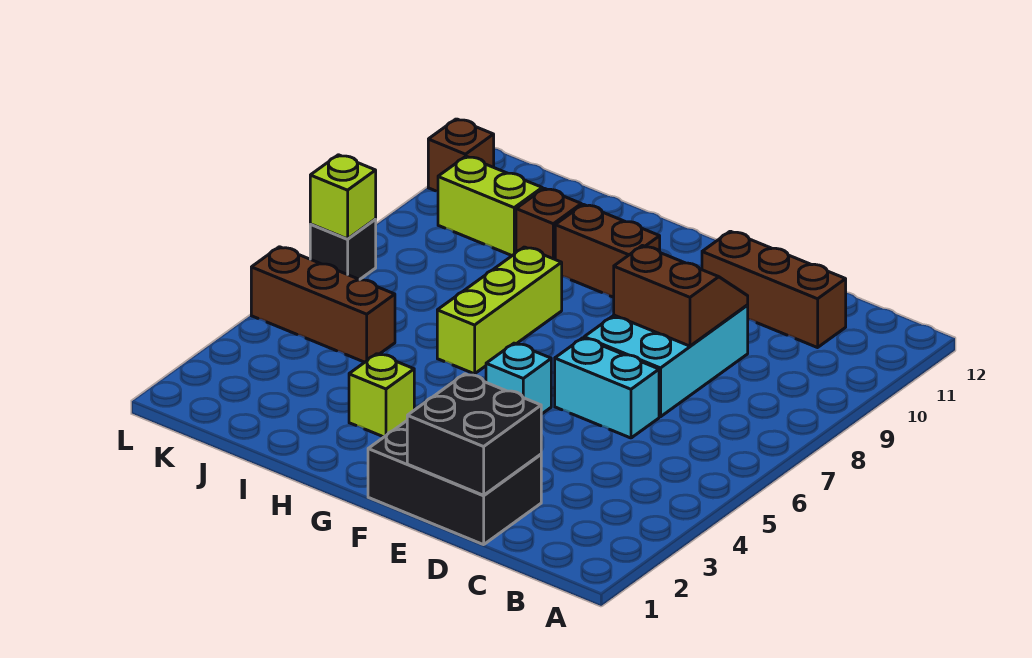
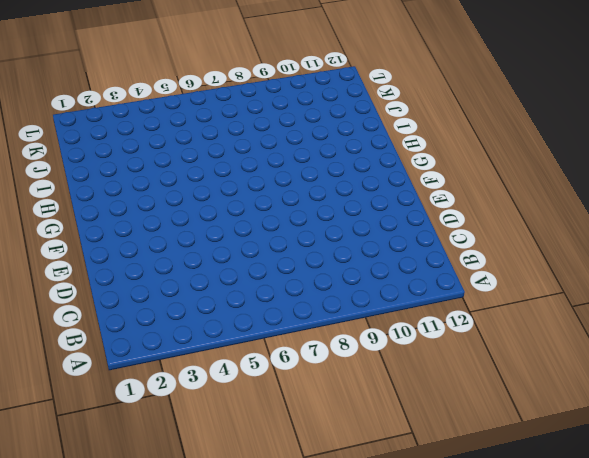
none -> brown brick C11:E11 level 1
none -> black brick D1:F2 level 1
none -> cyan brick D6:E6 level 1

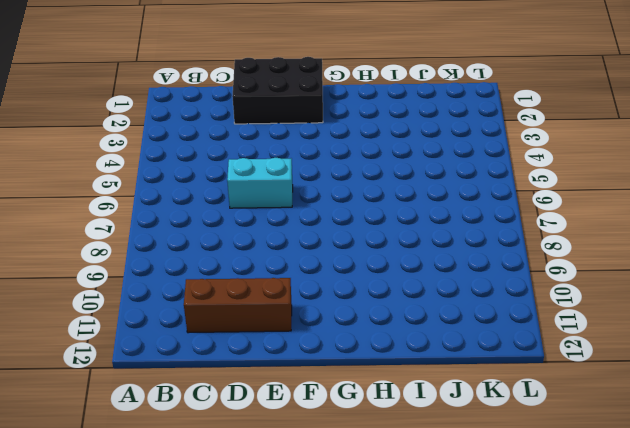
none -> cyan brick D7:E9 level 1
none -> cyan brick F5 level 1
none -> brown brick G10:H10 level 1

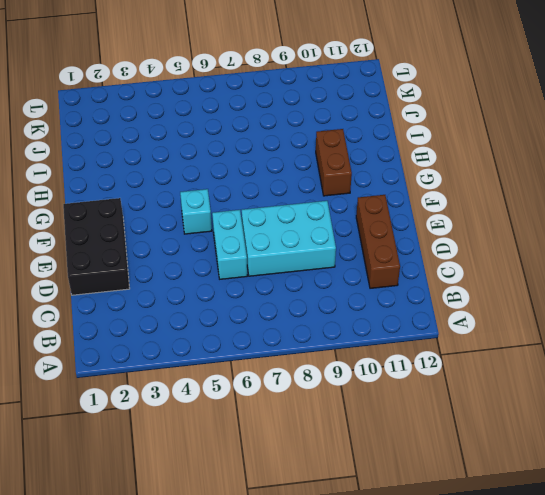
none -> lime brick H3 level 1
none -> lime brick H6:H8 level 1
none -> brown brick I10 level 1

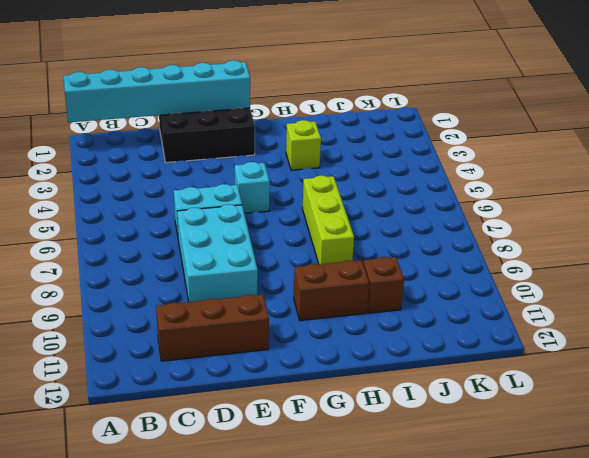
cyan brick A1:F1 level 2 -> black brick D1:E2 level 2
none -> brown brick J5:L5 level 1
none -> lime brick J10:K10 level 1
none -> black brick L7 level 1

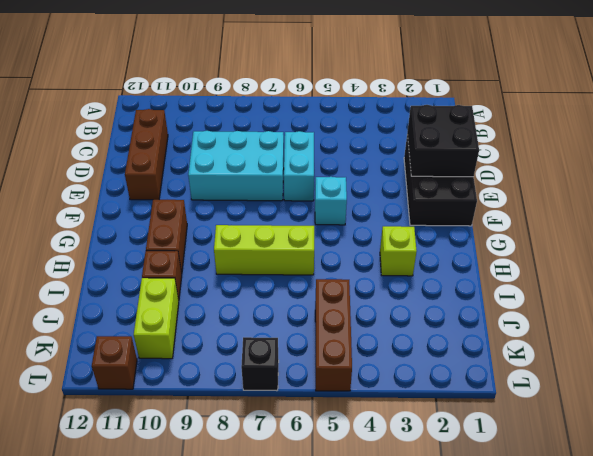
none -> brown slope D8:E9 level 2 top 8
none -> lime brick L7 level 2

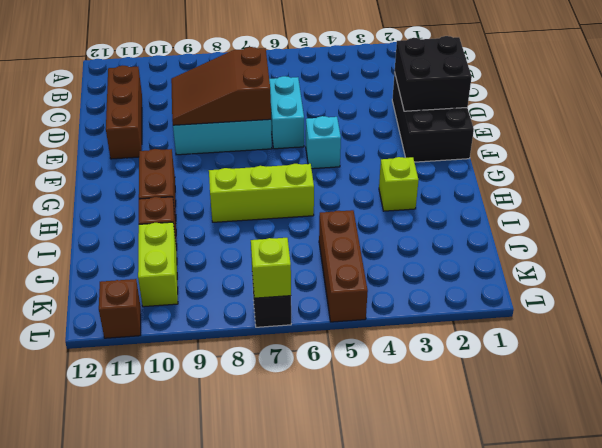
brown slope D7:E9 level 2 top 7 -> brown slope D8:E9 level 2 top 8

